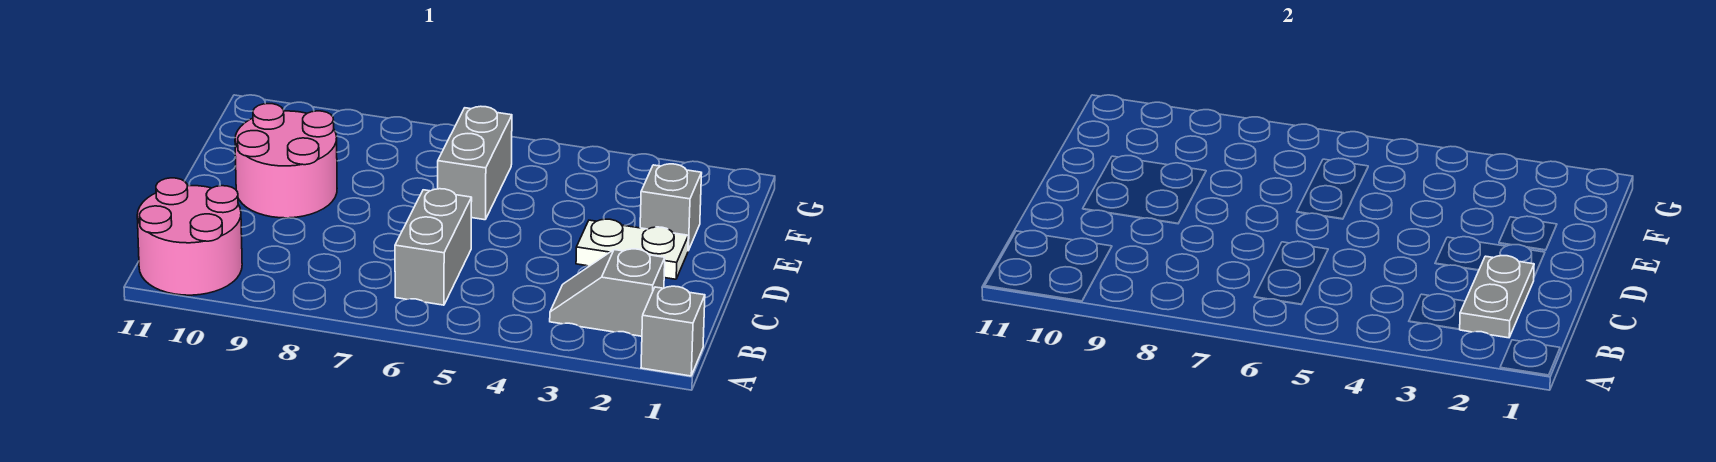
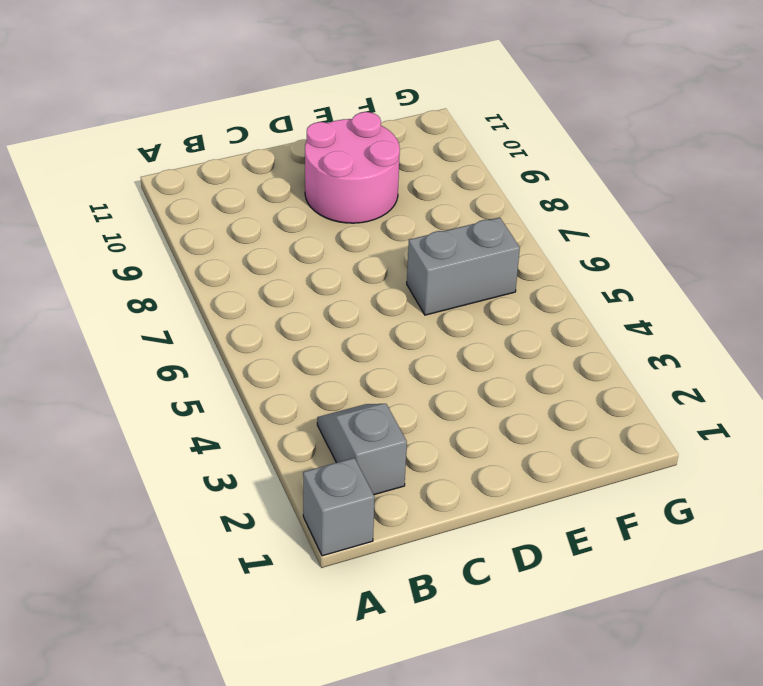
none -> pink round brick A10:B11 level 1
none -> grey brick B6:C6 level 1

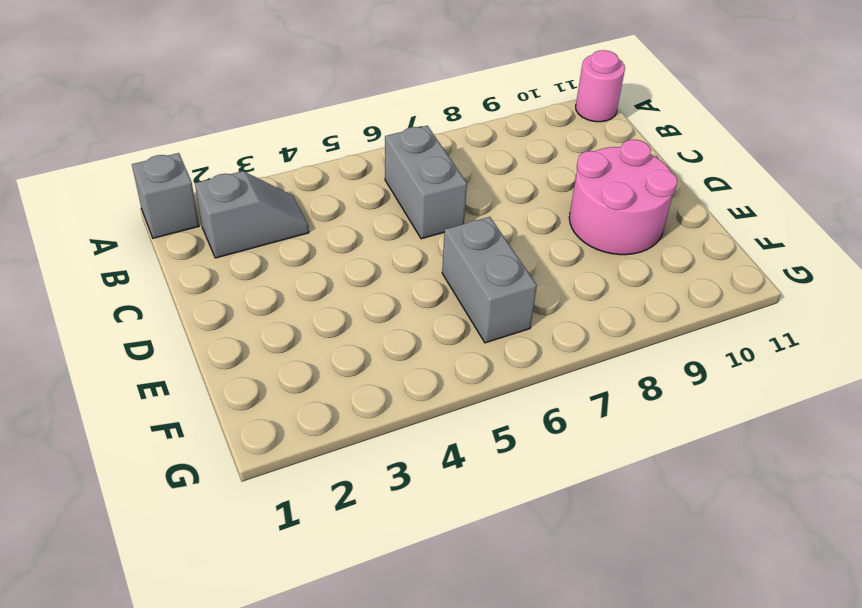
pink round brick A11 level 1 -> pink round brick A10:B11 level 1
none -> white plate D2:D3 level 1
none -> grey brick E2 level 1

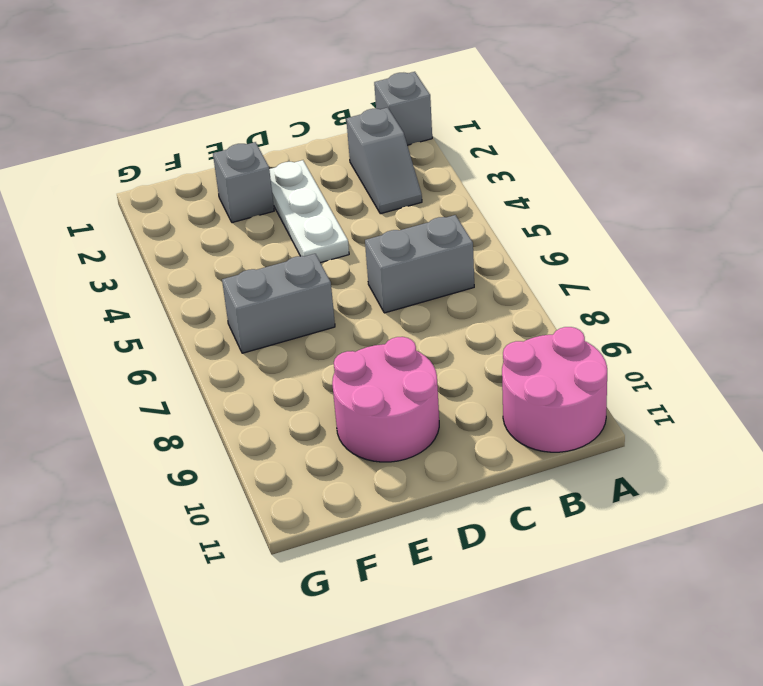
white plate D2:D4 level 1 -> white plate D2:D3 level 1
none -> grey plate B2:C2 level 2

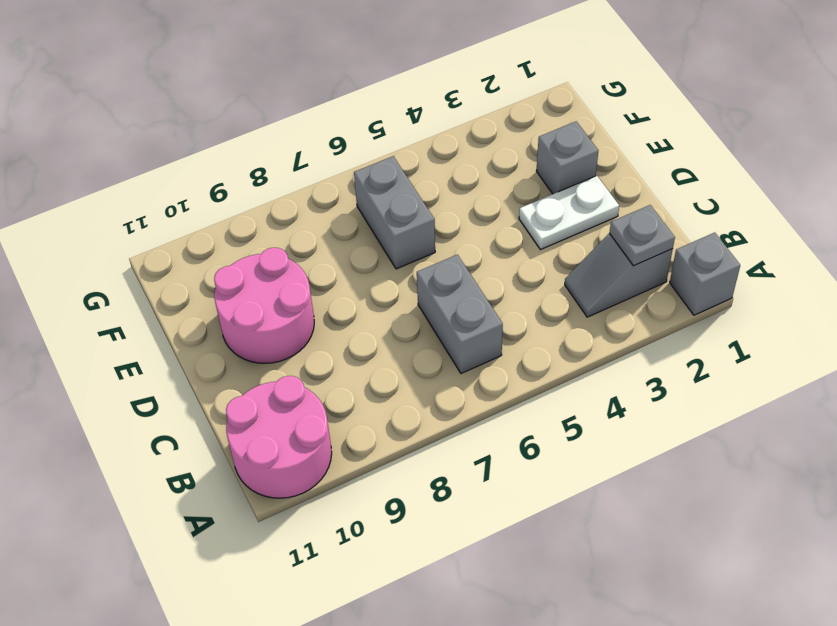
grey plate B2 level 2 -> grey plate B2:C2 level 2

